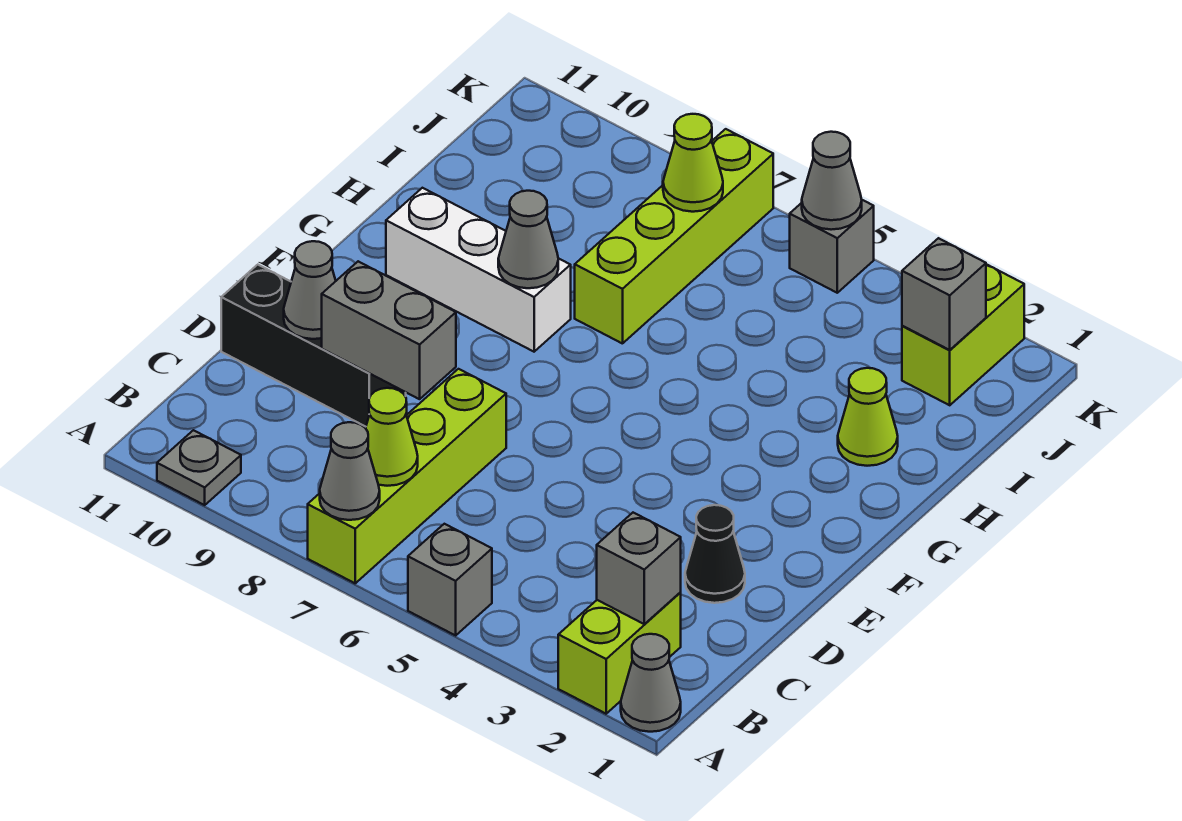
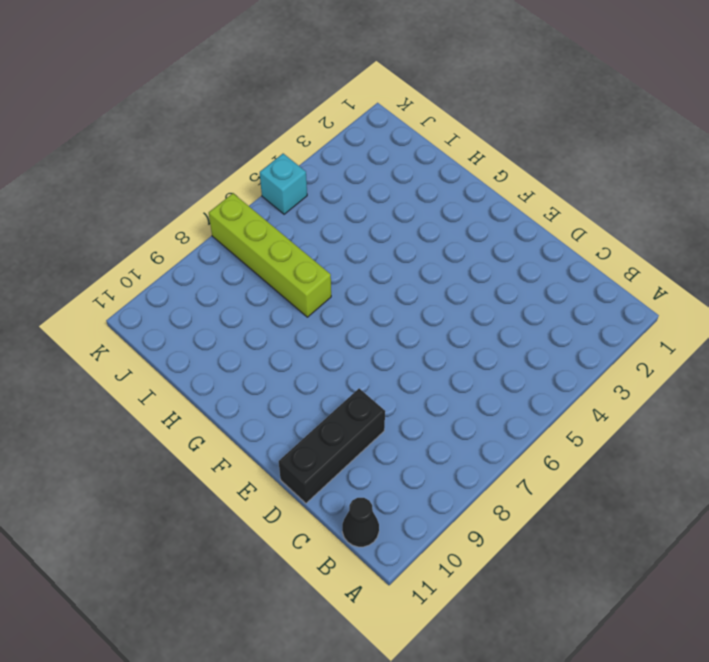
black cone B11 level 1 -> black cone D2 level 1
cyan brick K5 level 1 -> grey brick K5 level 1
none -> grey cone A1 level 1
none -> lime brick A2:B2 level 1
none -> grey brick A5 level 1

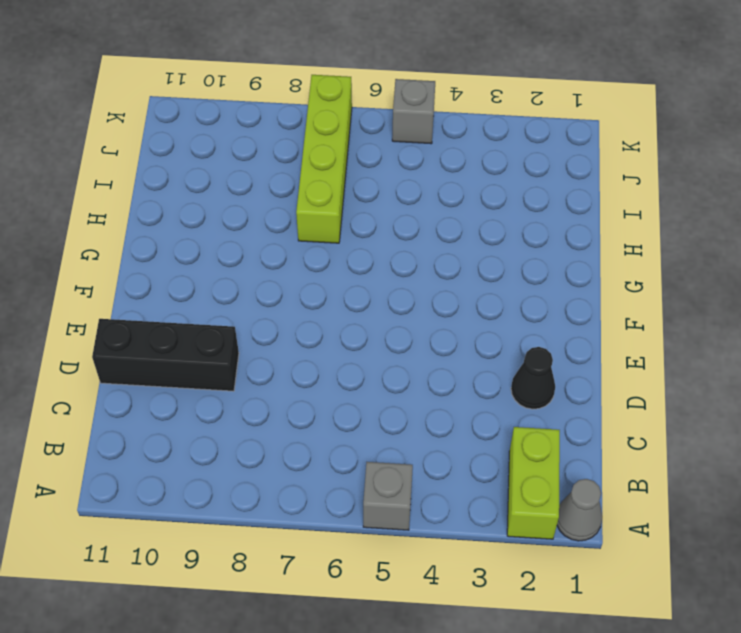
none -> lime brick A7:D7 level 1
none -> grey plate A10 level 1
none -> white brick G8:G10 level 1

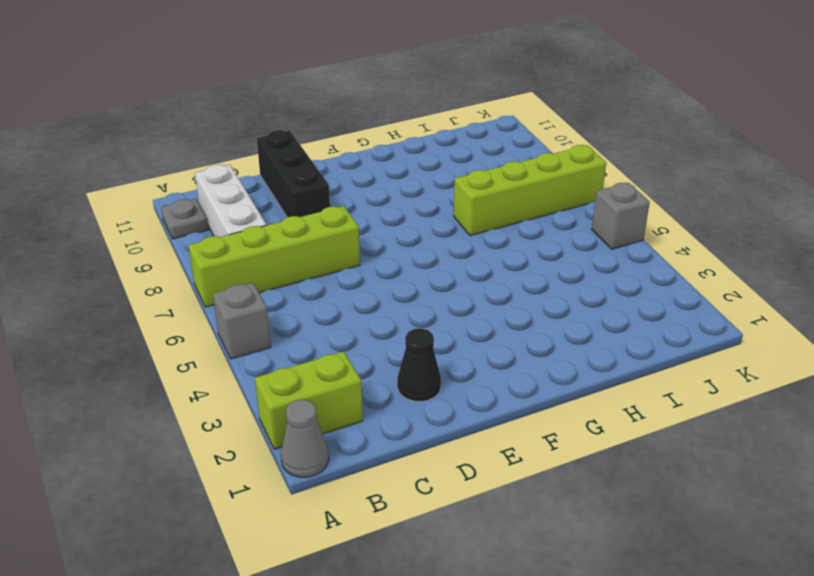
white brick B8:B10 level 1 -> white brick G8:G10 level 1
none -> lime cone H2 level 1
none -> lime brick J2:K2 level 1
none -> grey cone A7 level 2

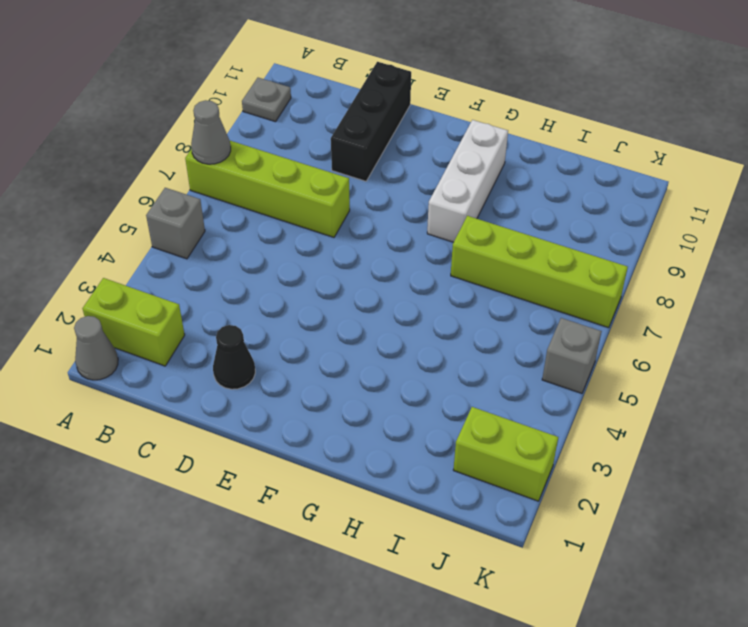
none -> lime cone H2 level 1
none -> grey brick B2 level 2
none -> lime cone B7 level 2

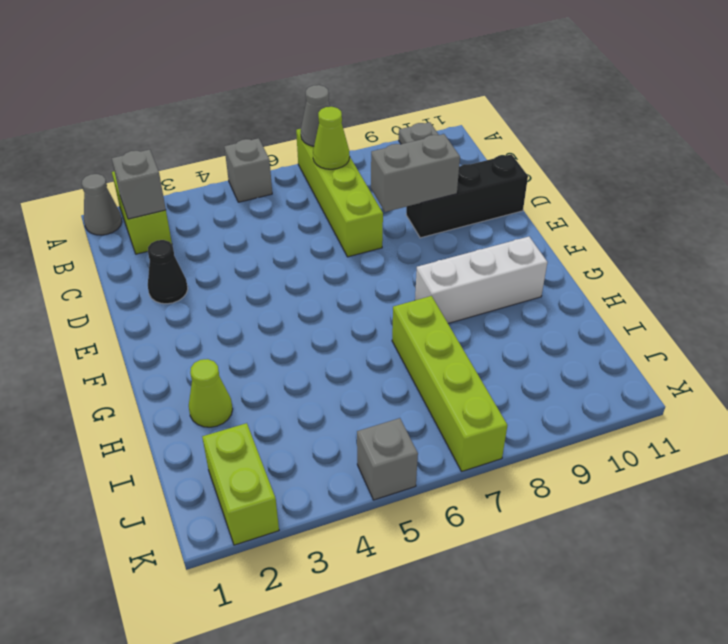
none -> grey cone D10 level 2
none -> grey cone G8 level 2
none -> grey brick J2 level 2

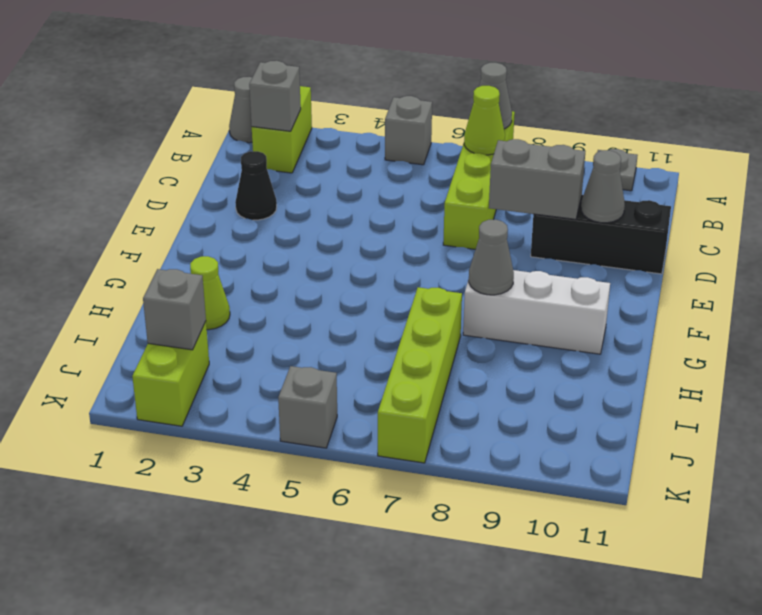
none -> lime cone J7 level 2
none -> grey cone K5 level 2

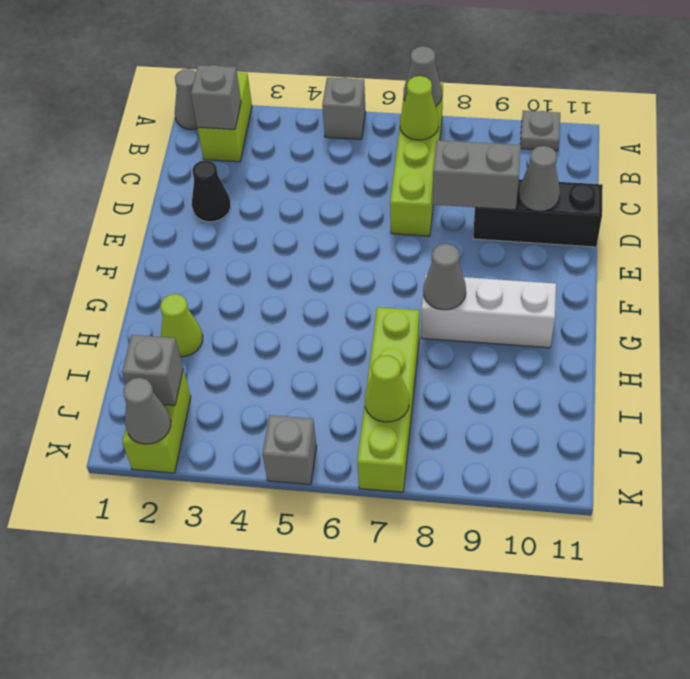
grey cone K2 level 2 -> grey cone K5 level 2

